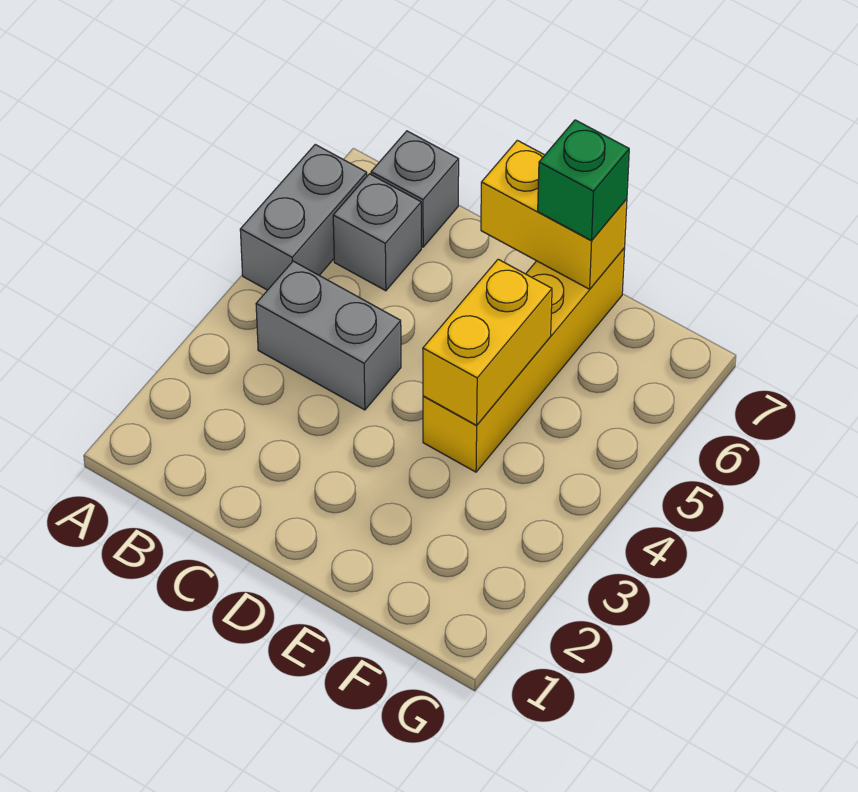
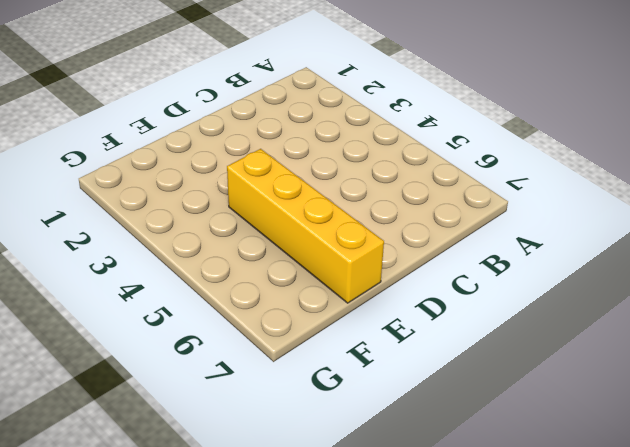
none -> grey brick A5:A6 level 1
none -> grey brick B4:C4 level 1

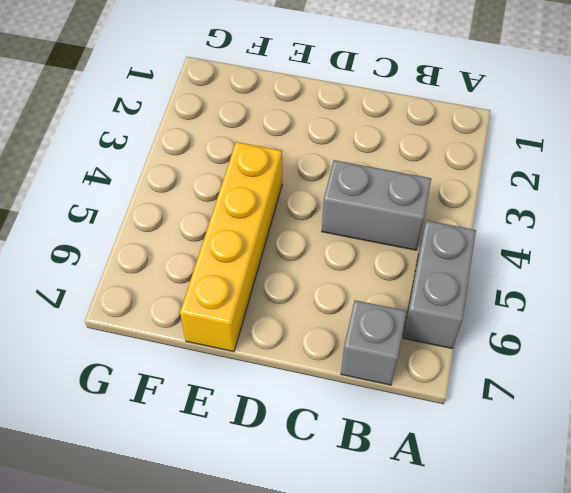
none -> grey brick B6 level 1
none -> yellow brick D7:E7 level 2

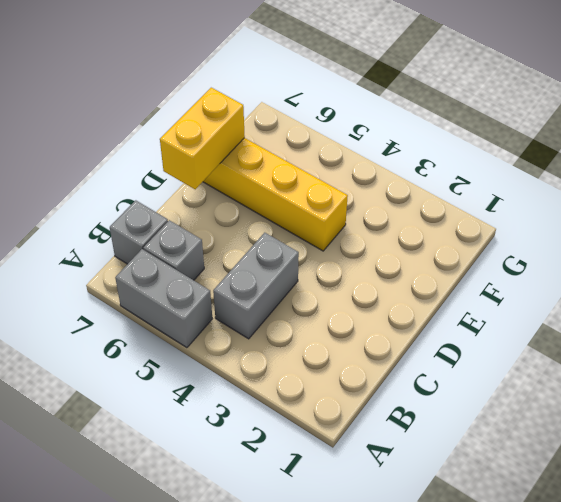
none -> yellow brick E4:E5 level 2
none -> green brick E7 level 3

